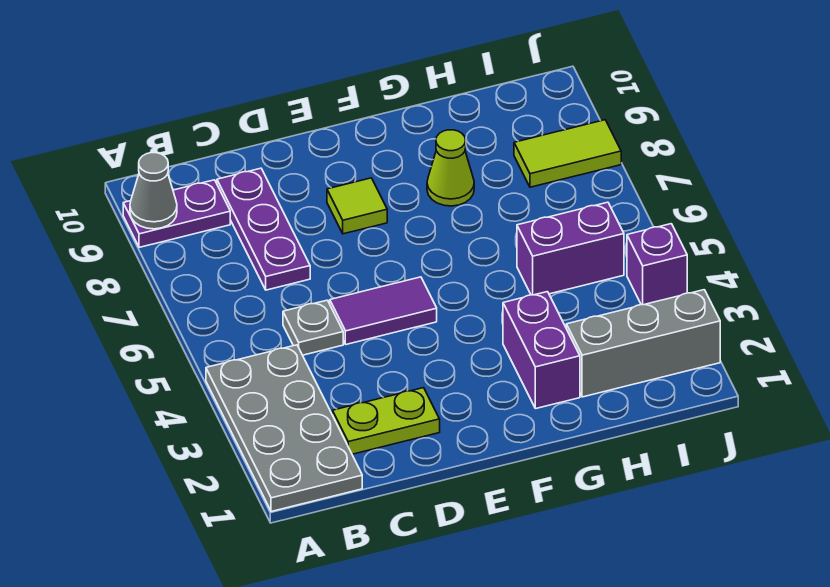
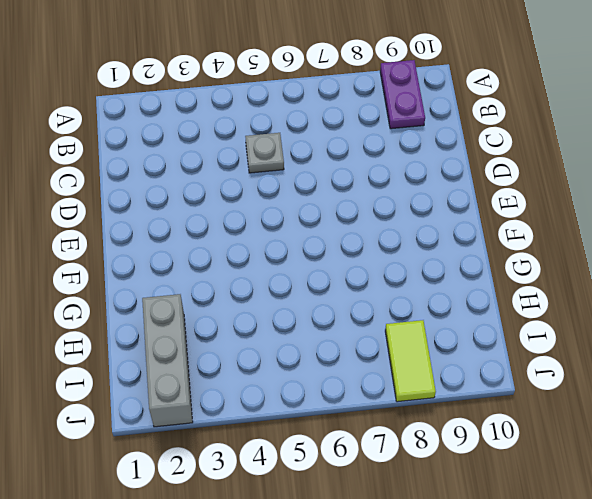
none -> grey plate A1:B4 level 1
none -> lime plate C2:D2 level 1
none -> purple plate C7:C9 level 1

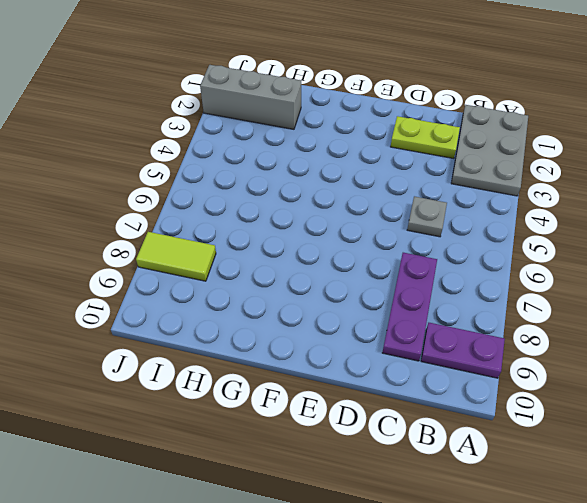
grey plate A1:B3 level 1 -> grey plate A1:B4 level 1
none -> purple tile D5:E5 level 1
none -> lime tile E8 level 1
none -> purple brick G2:G3 level 1

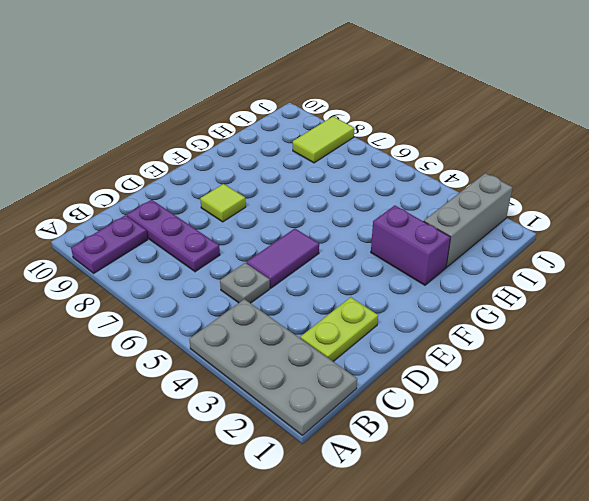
none -> lime cone G8 level 1
none -> purple brick H5:I5 level 1
none -> purple brick J4 level 1

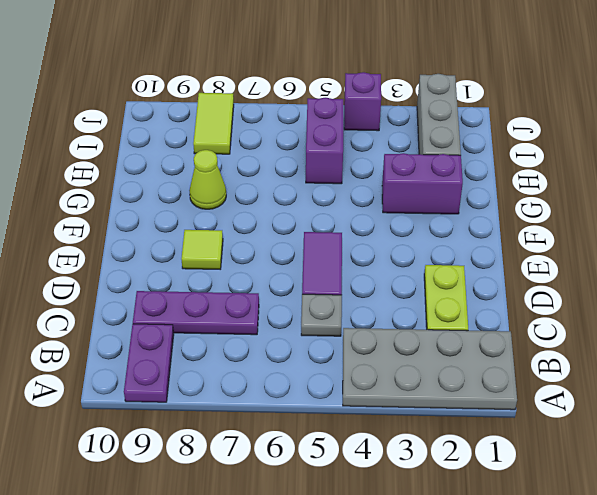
none -> grey cone A9 level 2

